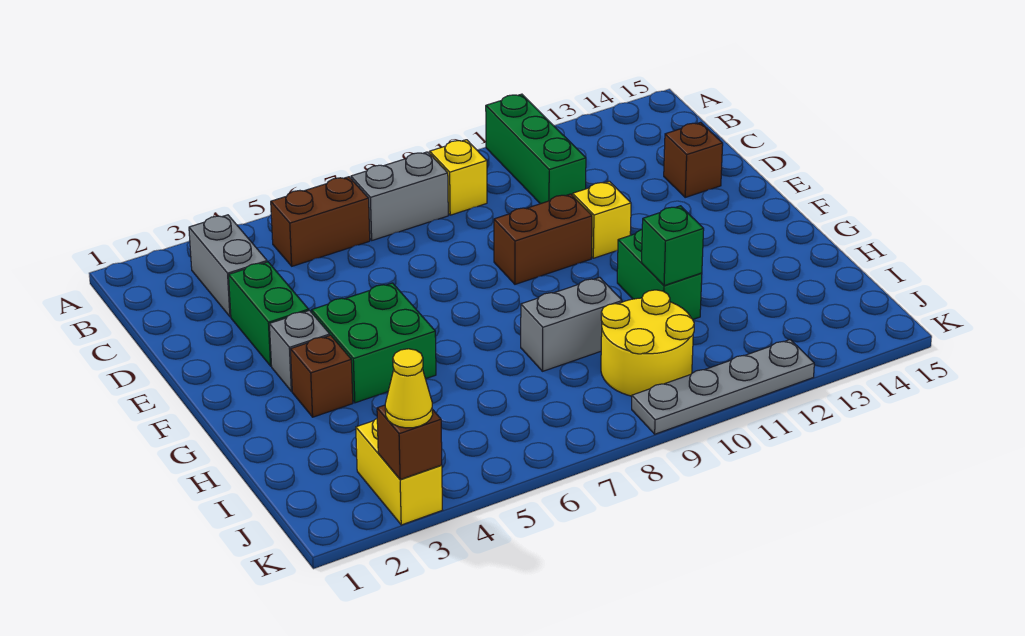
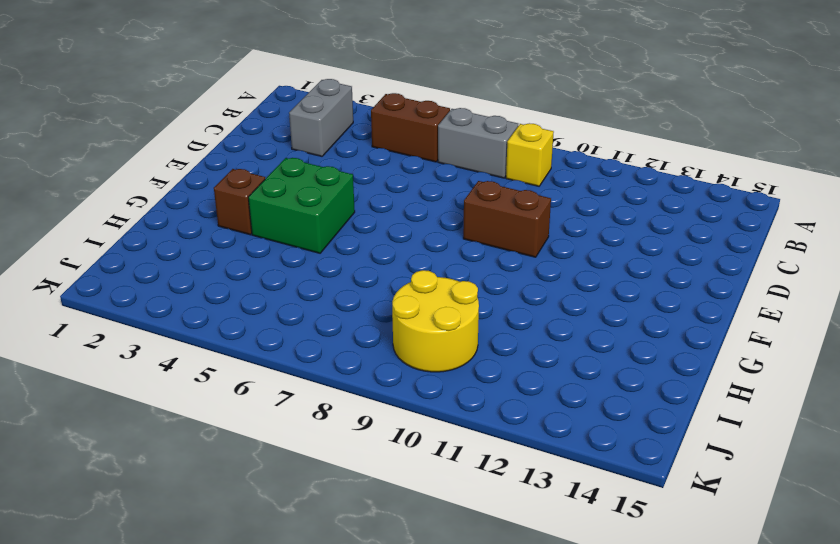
none -> green brick A11:C11 level 1
none -> green brick D3:E3 level 1
none -> brown brick D14 level 1

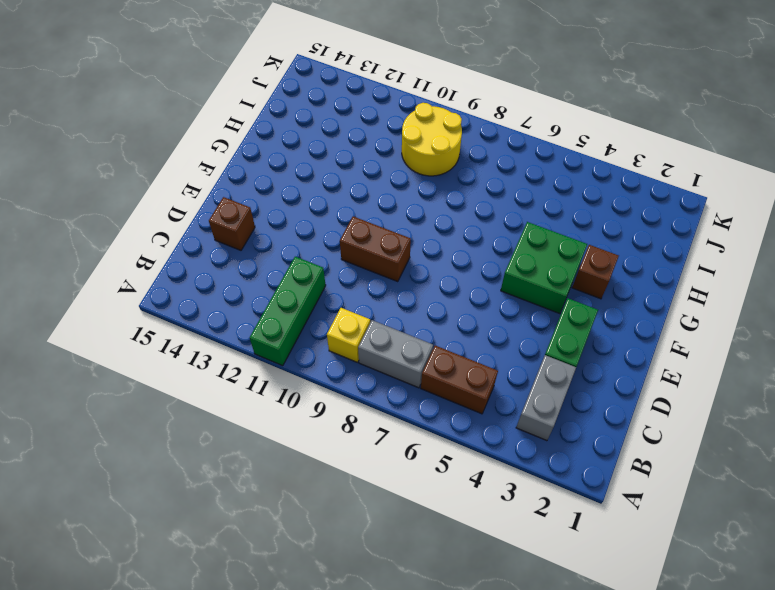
none -> yellow brick E11 level 1
none -> grey brick F3 level 1
none -> green brick G11:H11 level 1

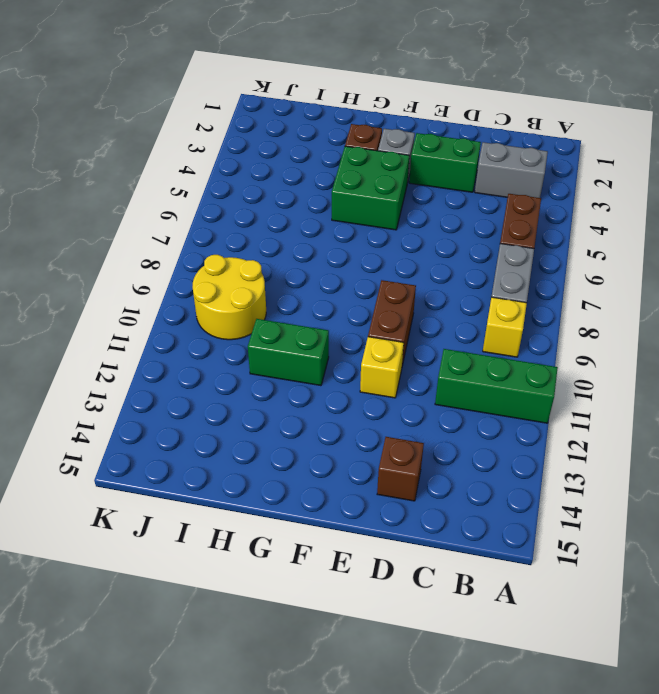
none -> grey brick H8:H9 level 1
none -> yellow brick J3:K3 level 1
none -> grey plate K9:K12 level 1

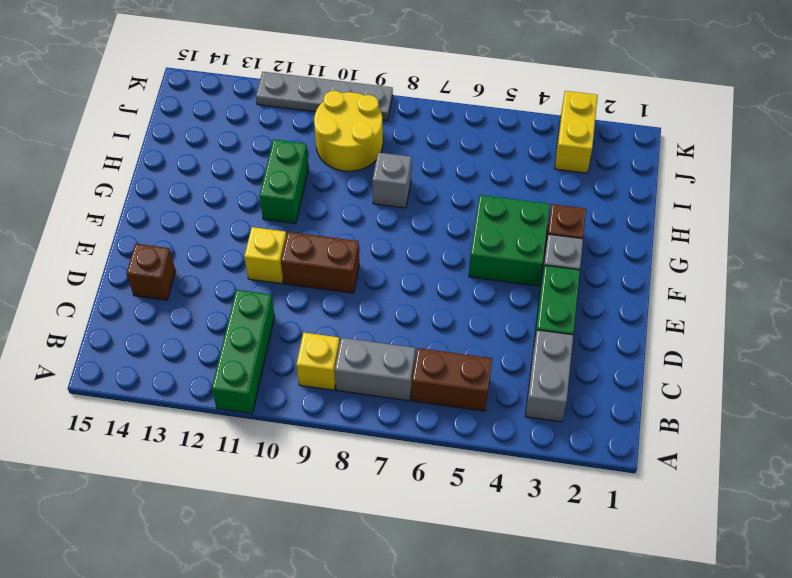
grey brick H8 level 1 -> grey brick H8:H9 level 1
none -> green brick H11 level 2
none -> brown brick K3 level 2
none -> yellow cone K3 level 3

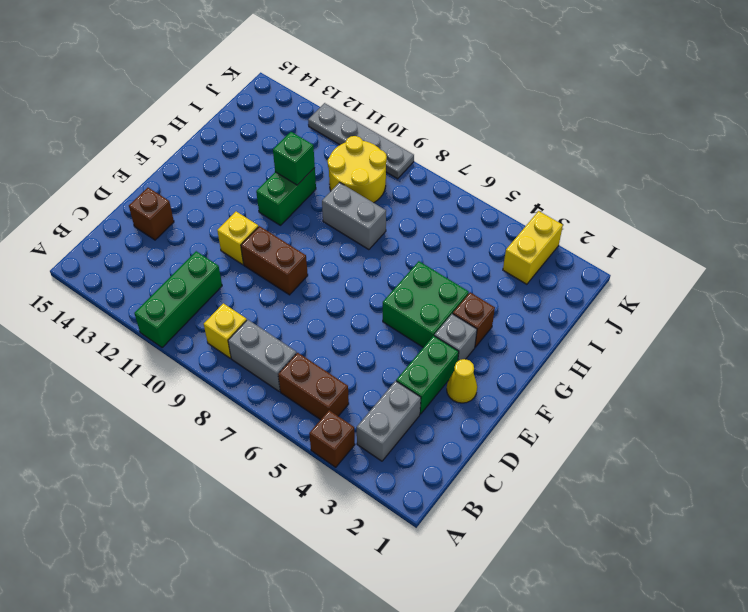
brown brick A4 level 1 -> brown brick K3 level 2
yellow cone E2 level 1 -> yellow cone K3 level 3

